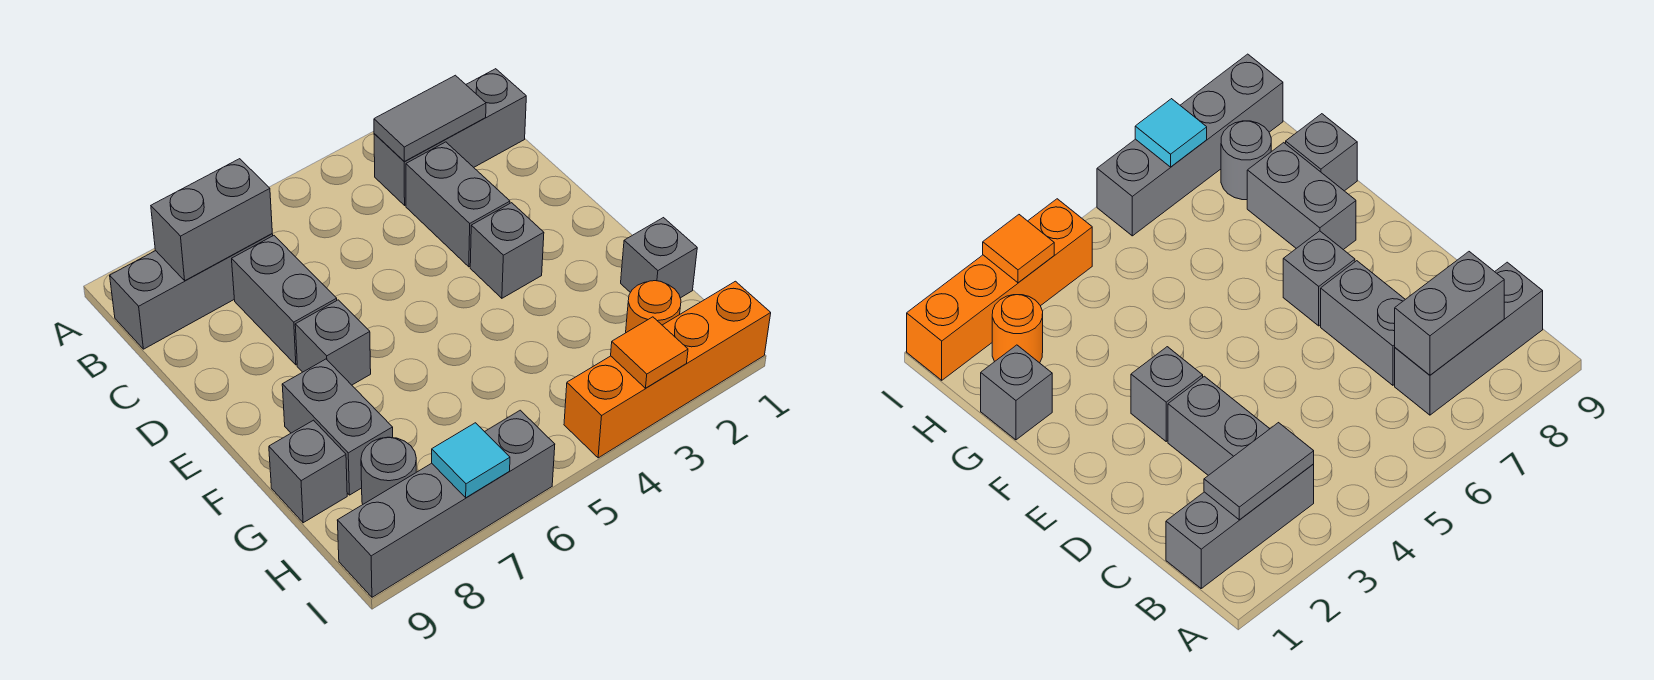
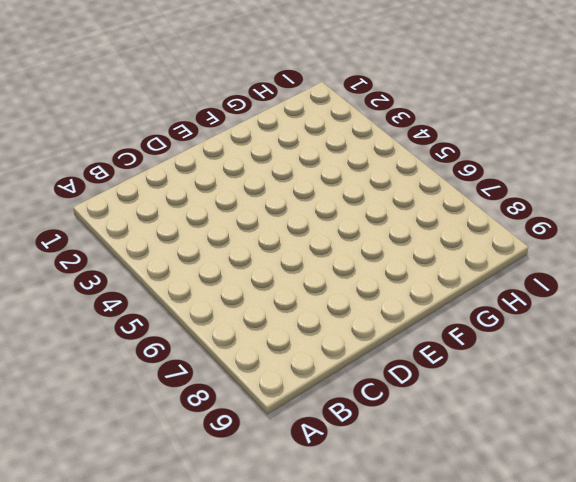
none -> grey brick B1:B3 level 1
none -> grey brick B7:B9 level 1
none -> grey brick C3:D3 level 1

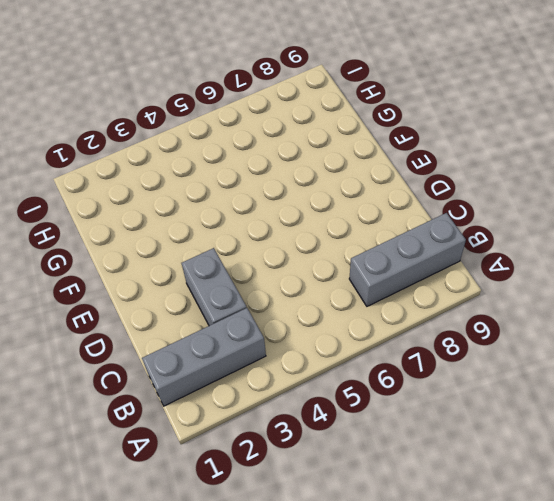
none -> grey brick C7:D7 level 1
none -> grey brick E3 level 1
none -> grey brick E7 level 1

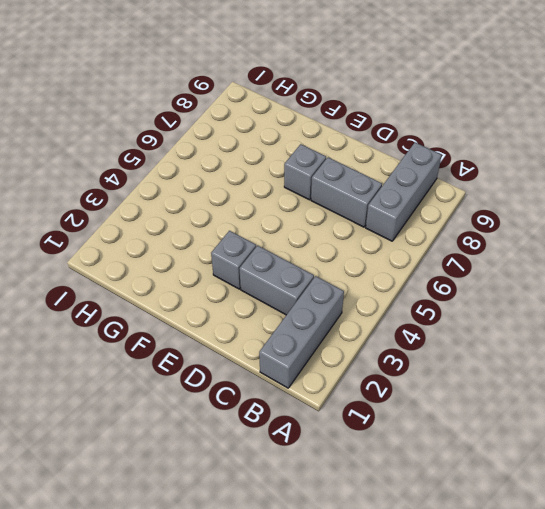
none -> grey brick F8:G8 level 1
none -> grey brick G1 level 1
none -> grey brick G9 level 1

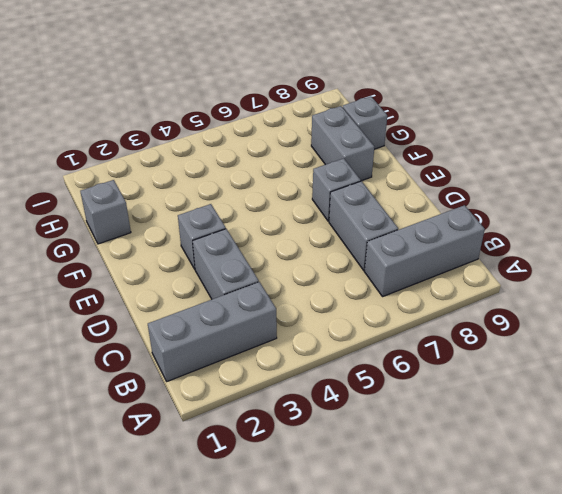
none -> orange round brick H2 level 1
none -> grey round brick H8 level 1
none -> orange brick I1:I4 level 1

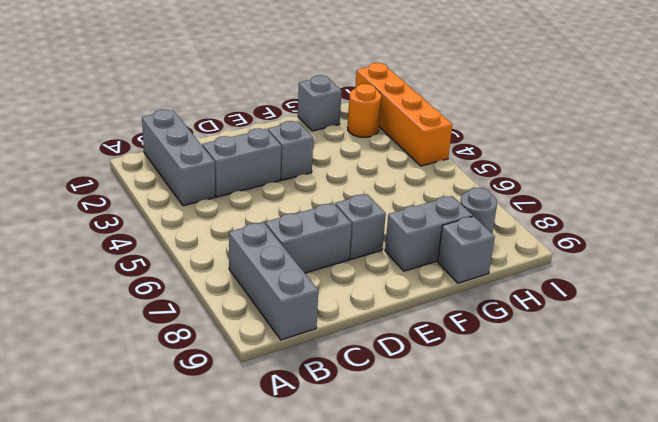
none -> grey brick I6:I9 level 1
none -> grey tile B2:B3 level 2
none -> grey brick B7:B8 level 2

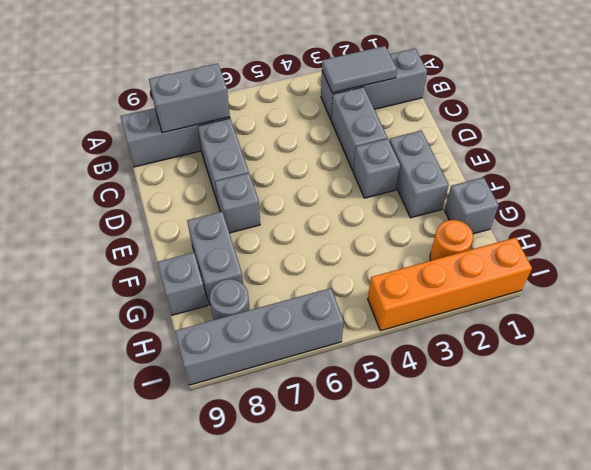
grey brick E2:F2 level 1 -> none
none -> orange tile I3 level 2
none -> cyan tile I7 level 2

